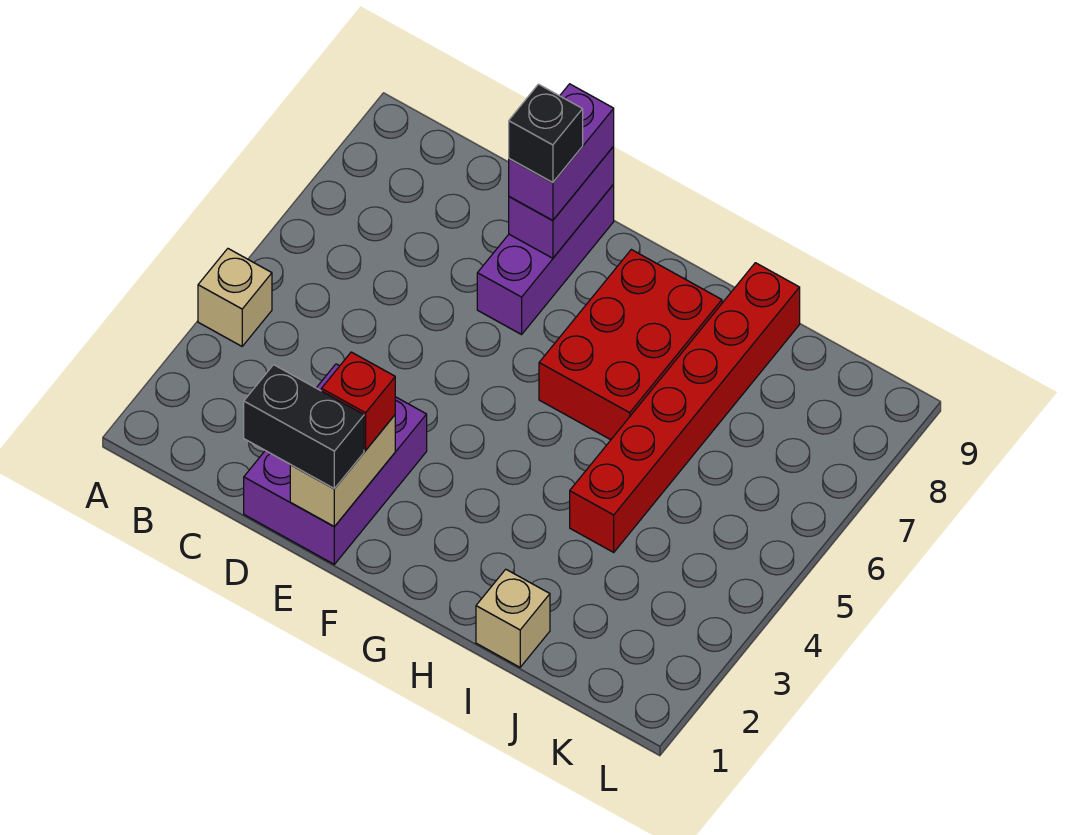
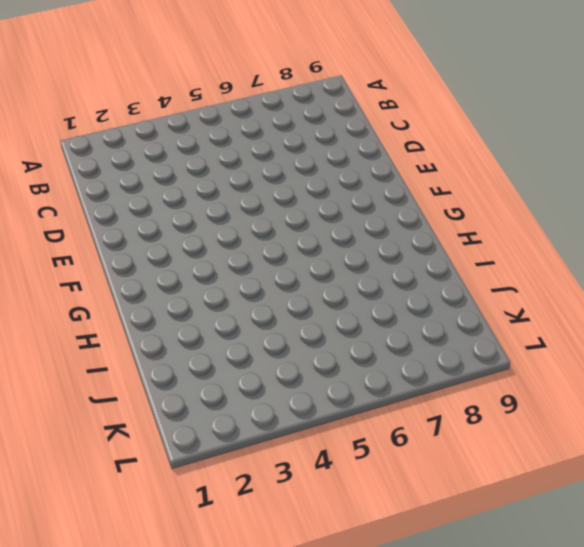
none -> tan brick A4 level 1
none -> purple brick D1:E3 level 1
none -> purple brick E7:E9 level 1

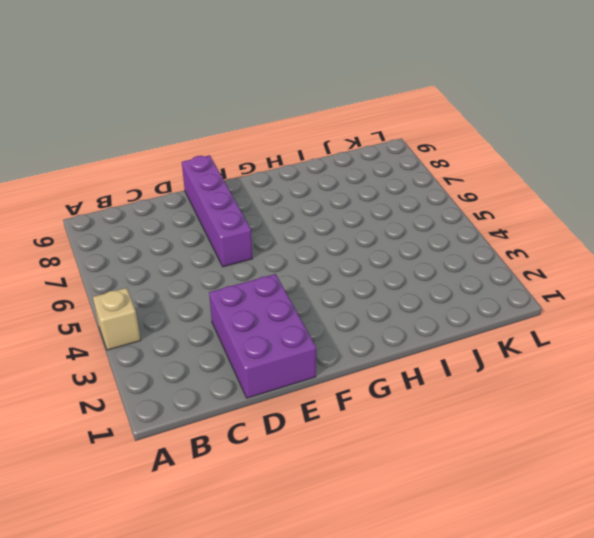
purple brick E6:E9 level 1 -> purple brick E7:E9 level 1
none -> red brick G6:H8 level 1
none -> tan brick I1 level 1
none -> red brick I4:I9 level 1

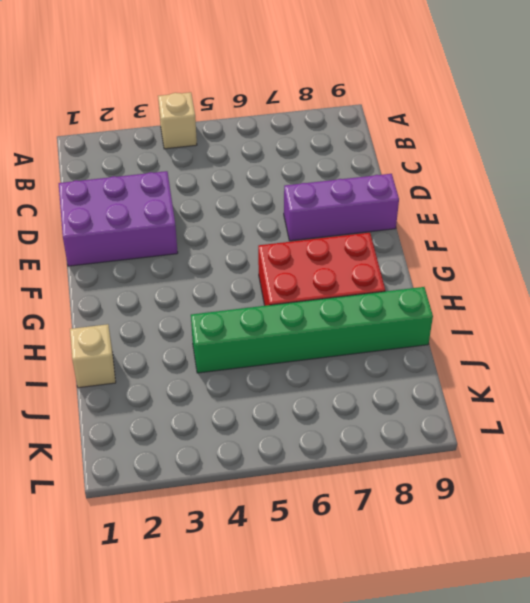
green brick I4:I9 level 1 -> red brick I4:I9 level 1
none -> tan brick E1:E2 level 2
none -> purple brick E8:E9 level 2
none -> black brick D1:E1 level 3

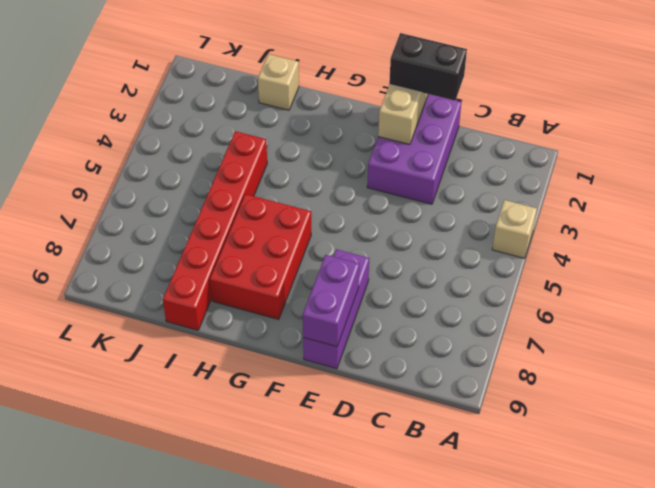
none -> red brick E2 level 3
none -> purple brick E8:E9 level 3
none -> black brick E8 level 4

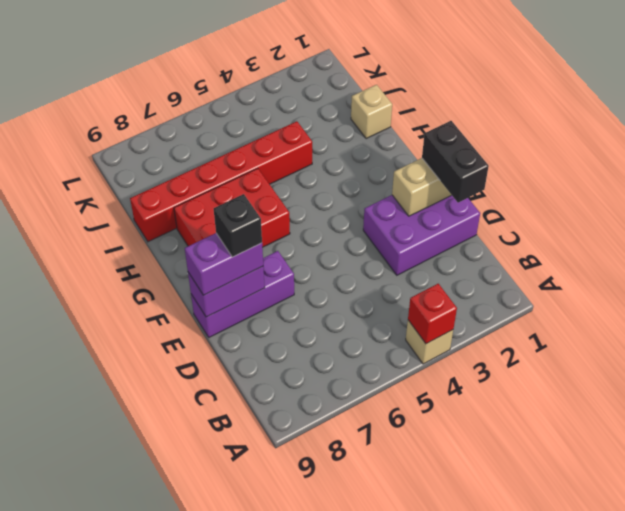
red brick A4 level 2 -> red brick E2 level 3

